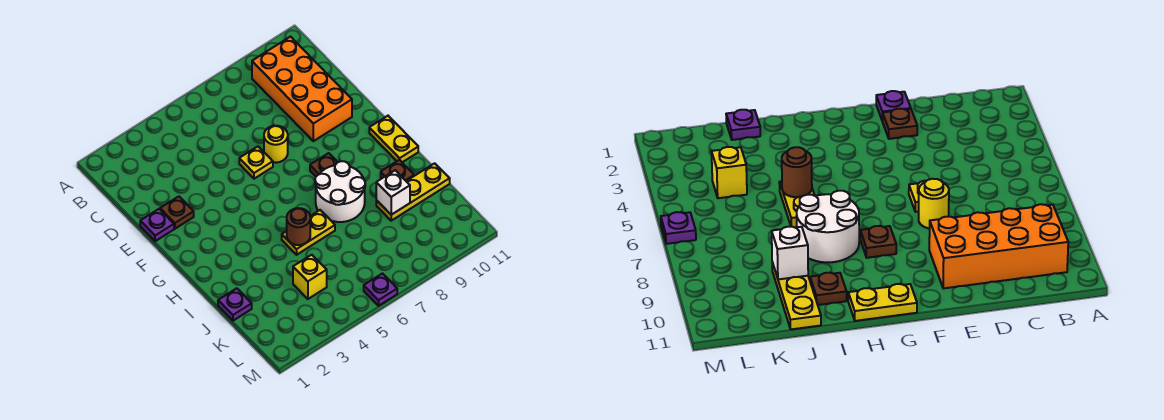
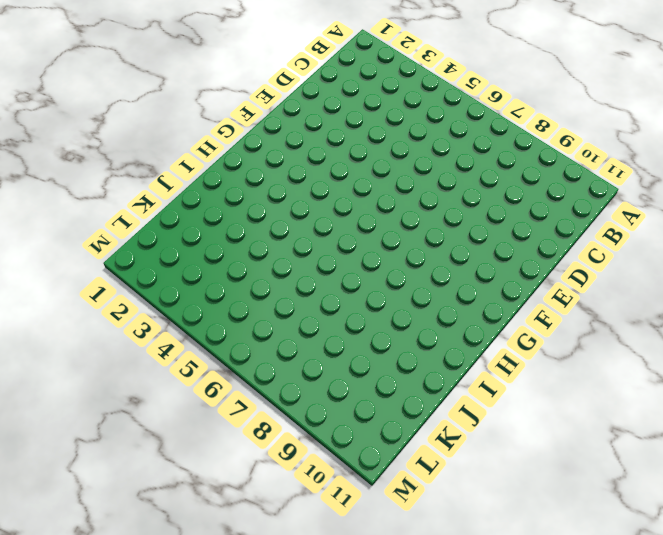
none -> orange brick B9:E10 level 1
none -> purple plate E1 level 1
none -> brown plate E2 level 1

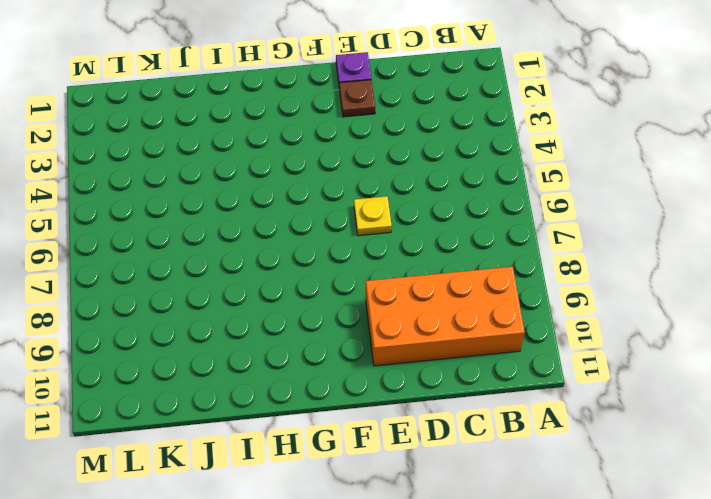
none -> yellow round brick E7 level 1
none -> brown plate G8 level 1
none -> yellow plate G11:H11 level 1

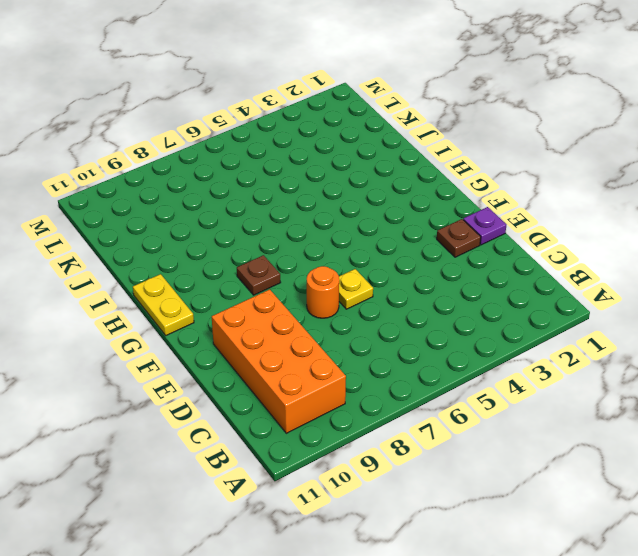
orange round brick E7 level 1 -> yellow round brick E7 level 1
none -> white round brick H7:I8 level 1
none -> yellow plate I5:I6 level 1
none -> brown plate I10 level 1

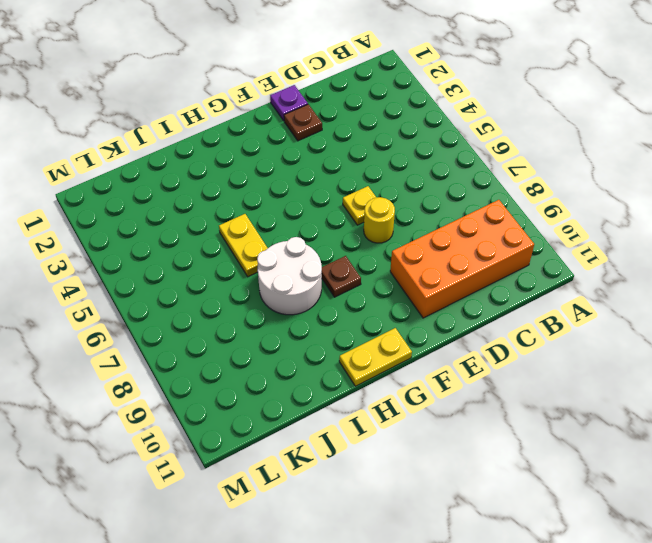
none -> brown plate I10 level 1
none -> purple plate J1 level 1
none -> yellow plate J9:J11 level 1

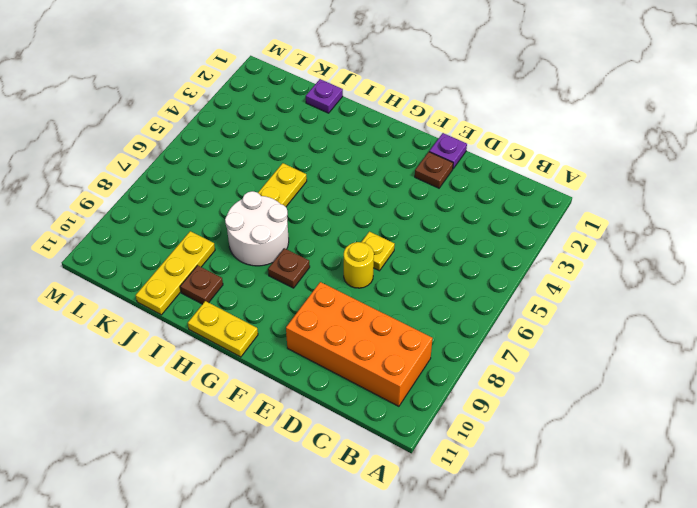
none -> yellow brick K4 level 1
none -> purple plate M6 level 1
none -> brown round brick I5 level 2

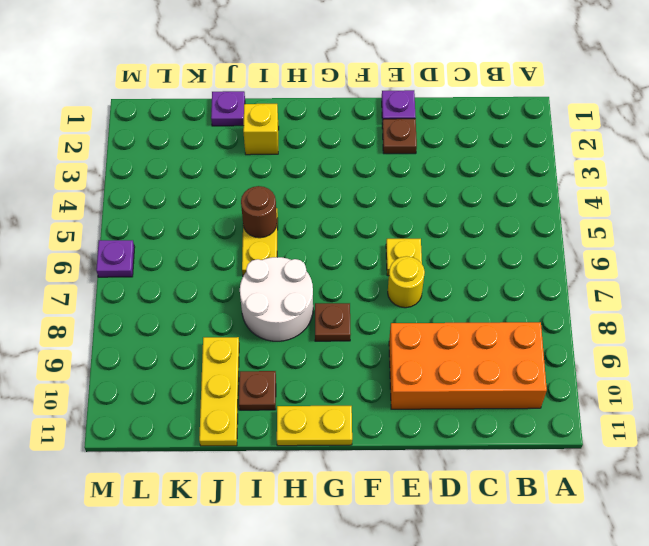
yellow brick I2 level 1 -> yellow brick K4 level 1
none -> white brick J9 level 2

